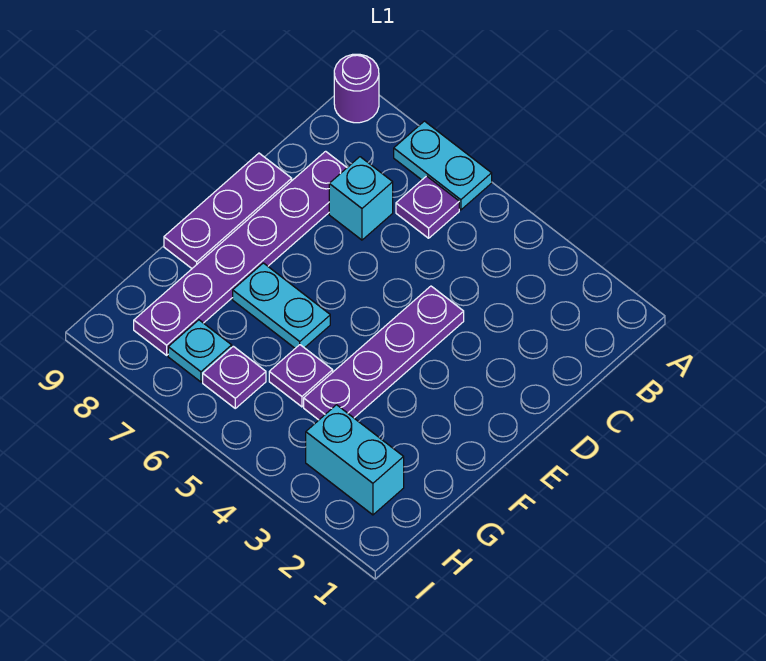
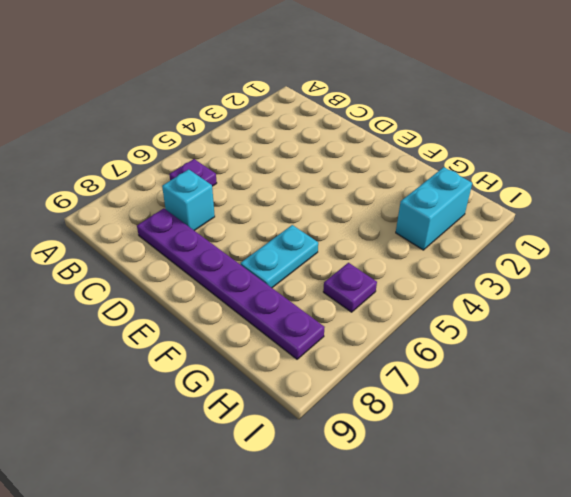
none -> cyan plate A6:A7 level 1
none -> purple round brick A9 level 1
none -> purple plate D4:G4 level 1

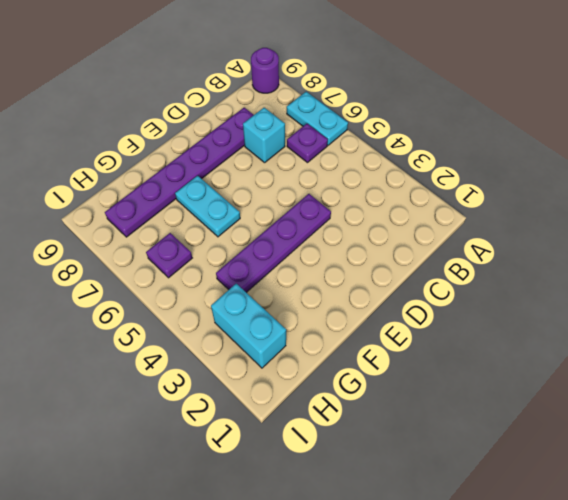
none -> purple plate D9:F9 level 1
none -> purple plate G5 level 1
none -> cyan plate H7 level 1

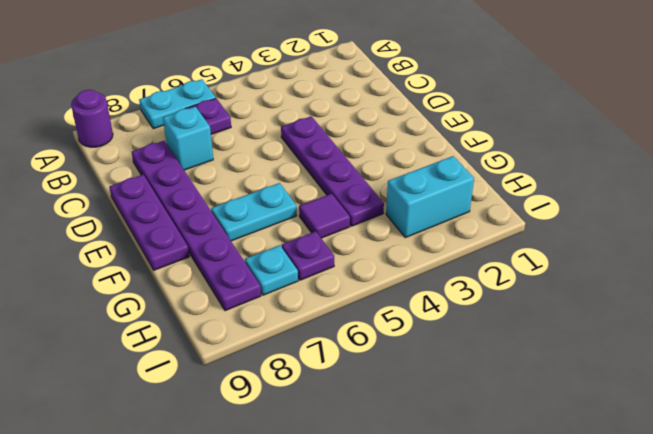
purple tile G5 level 1 -> purple plate G5 level 1

